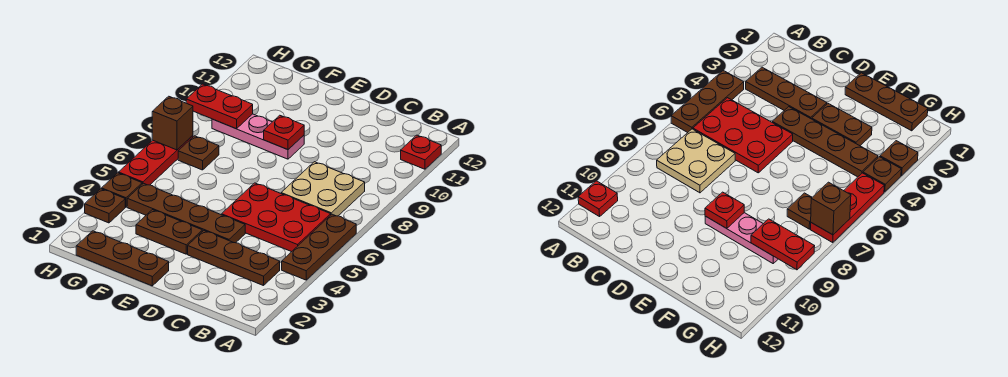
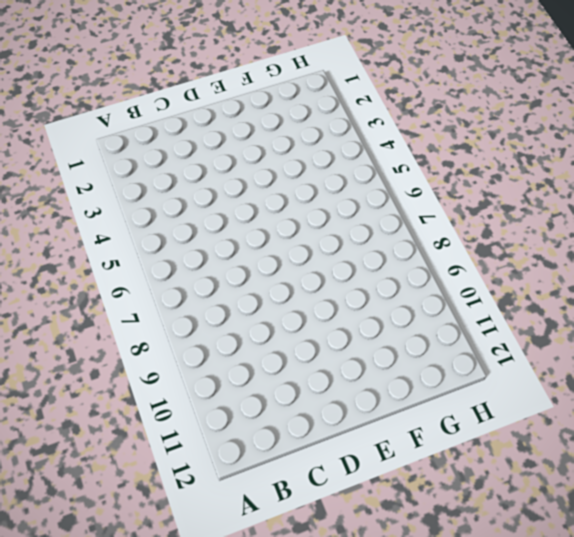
none -> brown plate A4:A6 level 1
none -> red plate A11 level 1
none -> brown plate B3:D3 level 1

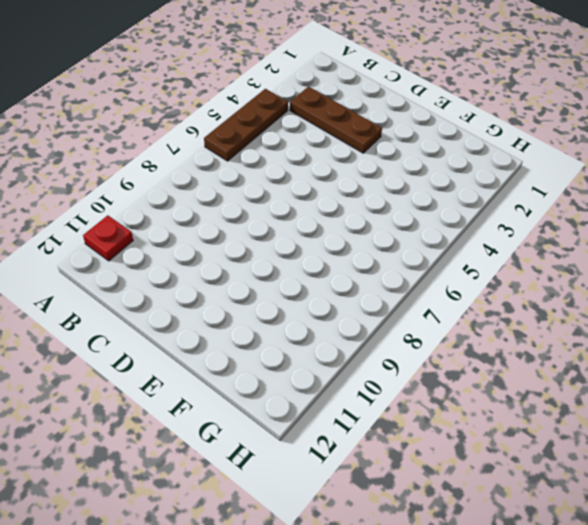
none -> red plate B5:D6 level 1
none -> tan plate B7:C8 level 1
none -> brown plate D4:G4 level 1

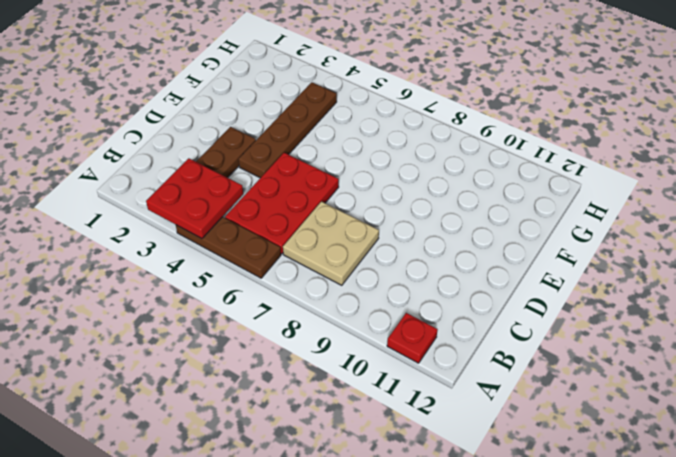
red plate A3:B4 level 2 -> none
none -> brown plate E1:G1 level 1
none -> brown plate E3:F3 level 1
none -> pink plate E9:G9 level 1

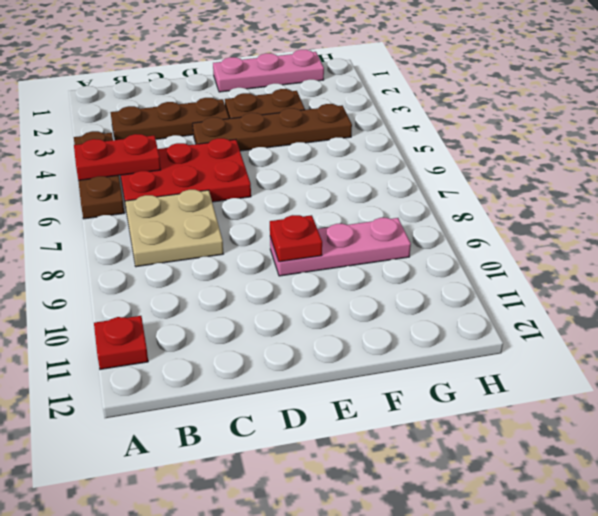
red plate A5:B5 level 2 -> red plate G9:H9 level 2
pink plate E1:G1 level 1 -> brown plate E1:G1 level 1
none -> brown plate G7 level 1
none -> brown plate H3 level 1
none -> brown plate H4 level 1

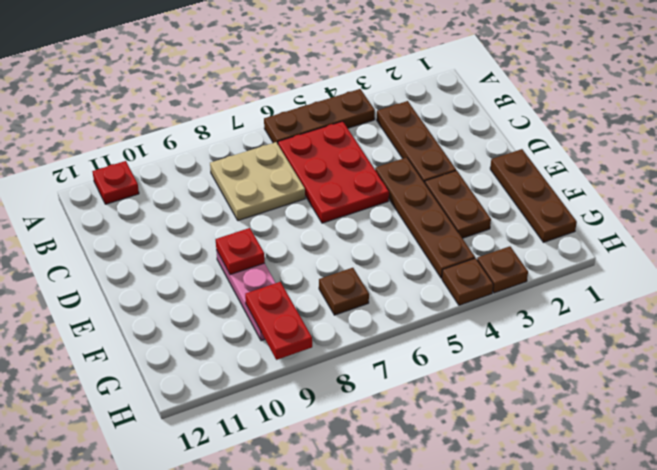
none -> red plate H5:H7 level 1
none -> brown brick H7 level 2

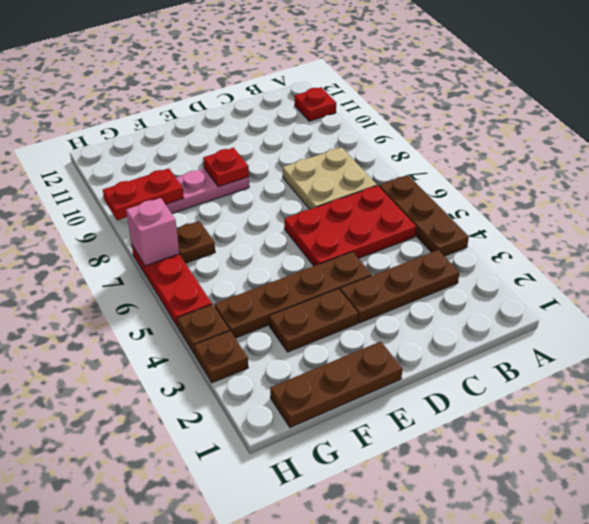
pink brick H7 level 2 -> brown brick H7 level 2

